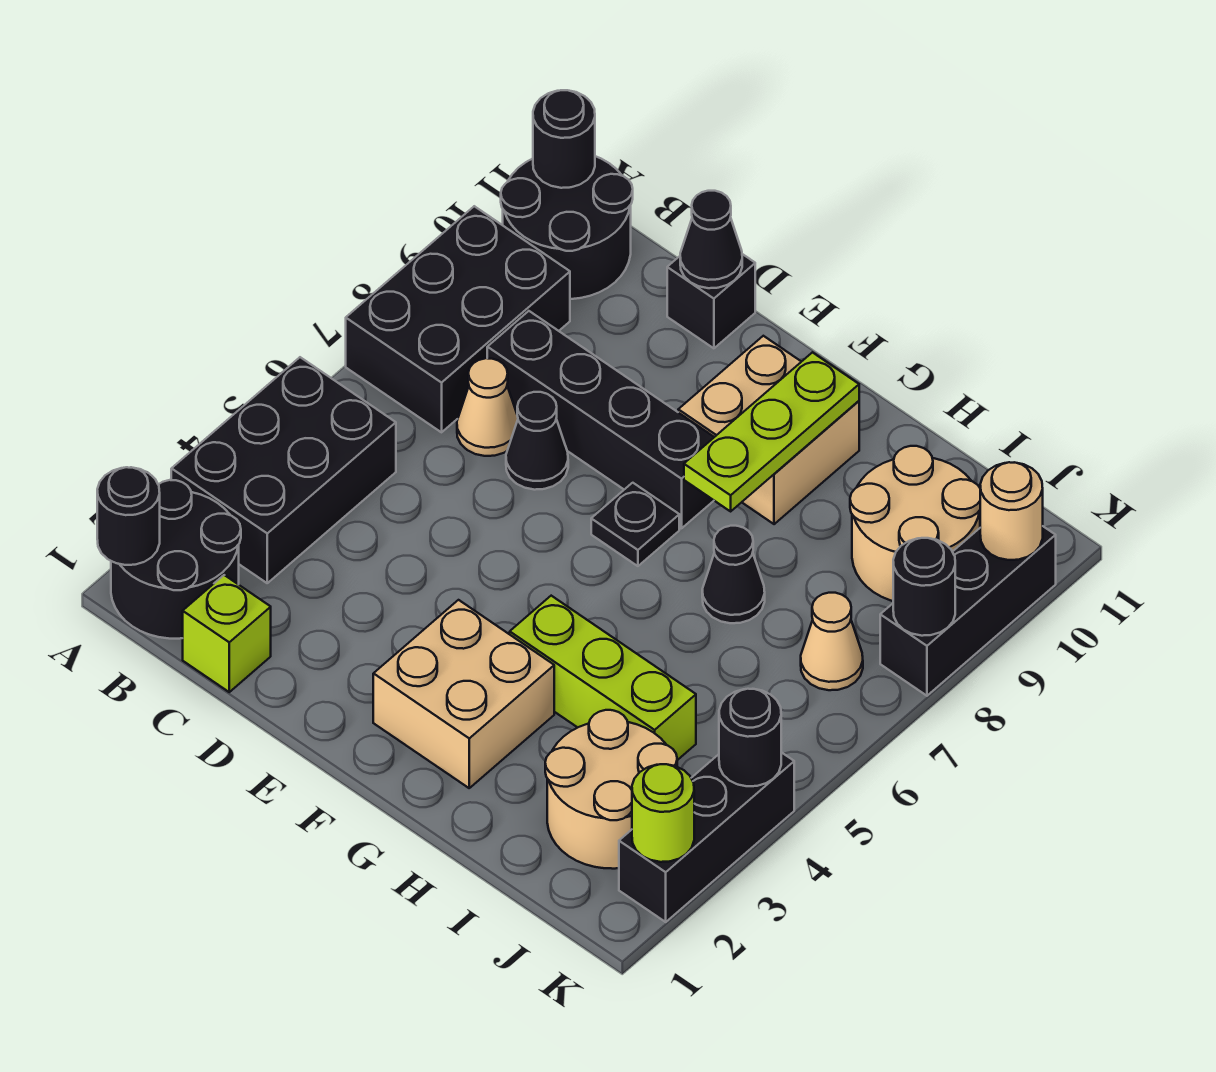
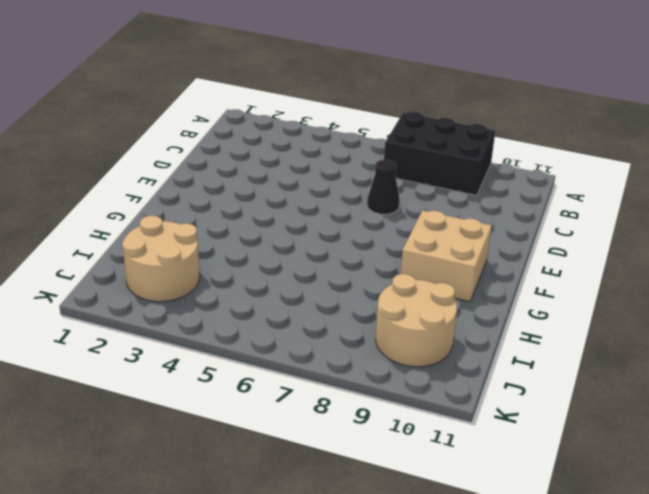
none -> black round brick A1:B2 level 1
none -> black brick A3:B5 level 1
none -> black round brick A10:B11 level 1

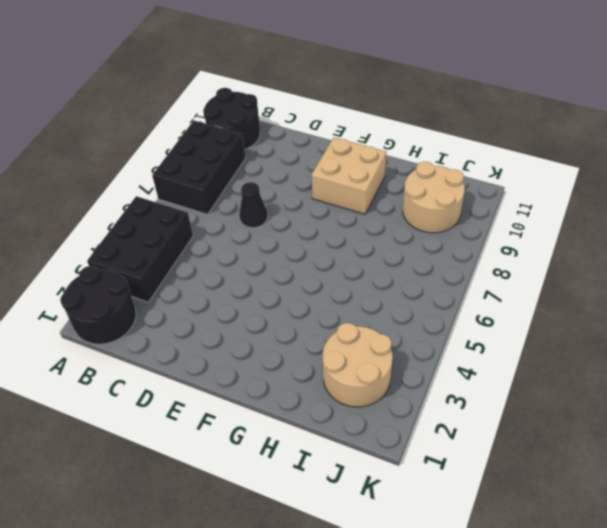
none -> lime brick C1 level 1
none -> tan cone C7 level 1
none -> black brick C8:F8 level 1

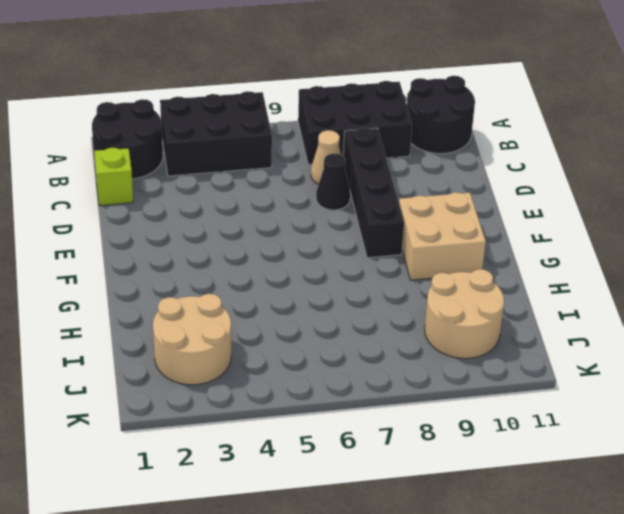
none -> black brick D11 level 1
none -> tan brick F2:G3 level 1
none -> black plate F7 level 1

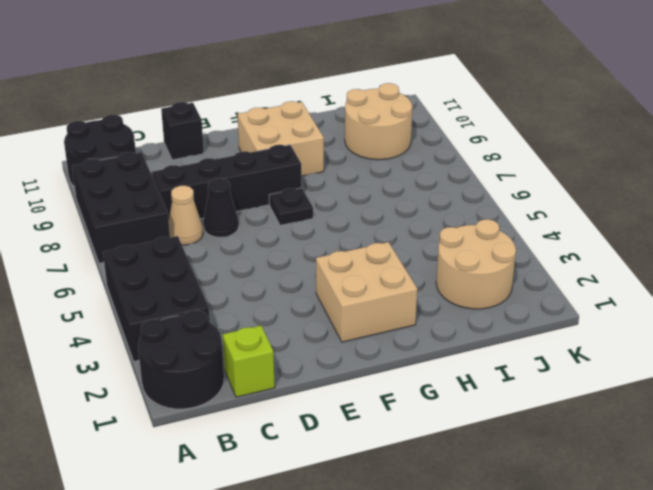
none -> lime brick G4:I4 level 1
none -> black cone H7 level 1
none -> tan cone J7 level 1

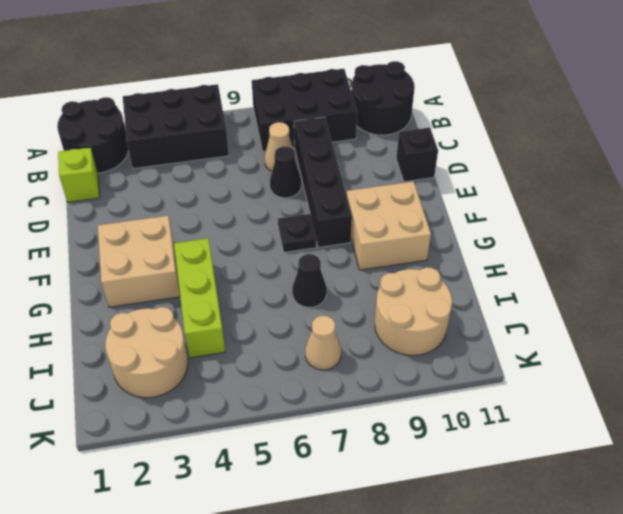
none -> black brick K2:K4 level 1
none -> black brick K8:K10 level 1
none -> black round brick A1 level 2

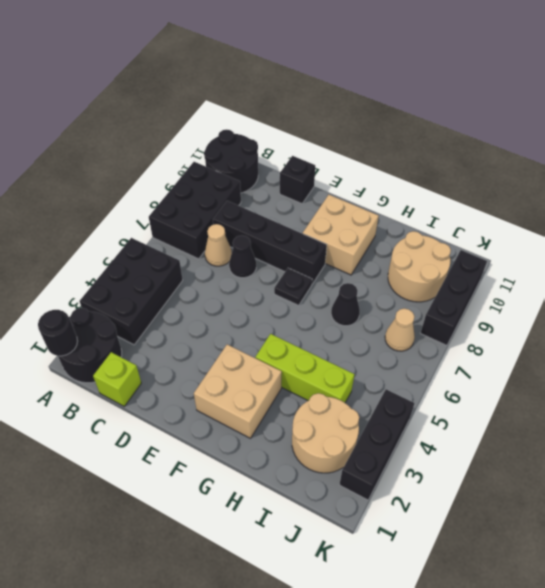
none -> black round brick A11 level 2
none -> black cone D11 level 2
none -> lime plate G8:G10 level 2

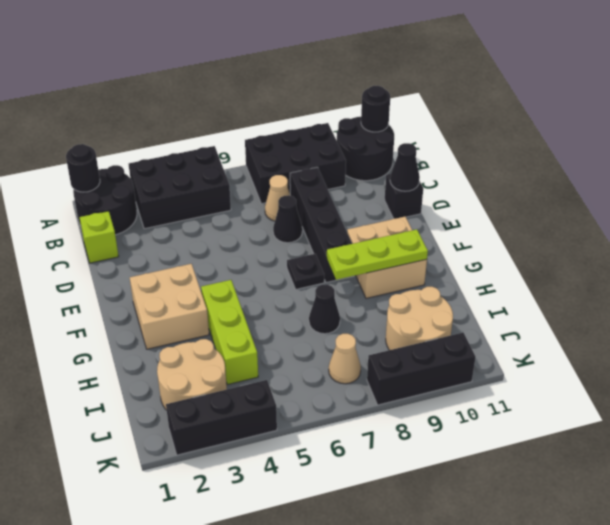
none -> lime round brick K2 level 2
none -> black round brick K4 level 2
none -> black round brick K8 level 2

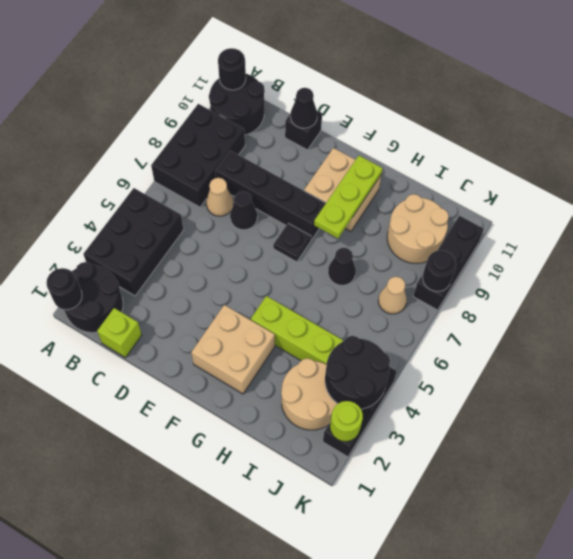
black round brick J3:K4 level 2 -> black round brick K4 level 2
none -> tan round brick K10 level 2

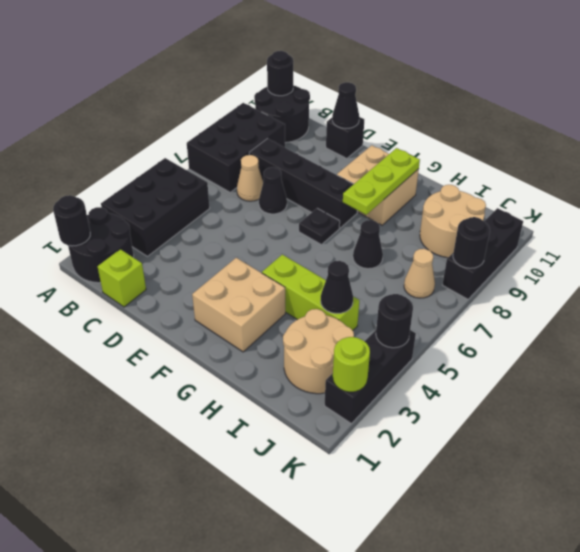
black cone I4 level 2 -> none
none -> tan round brick K10 level 2

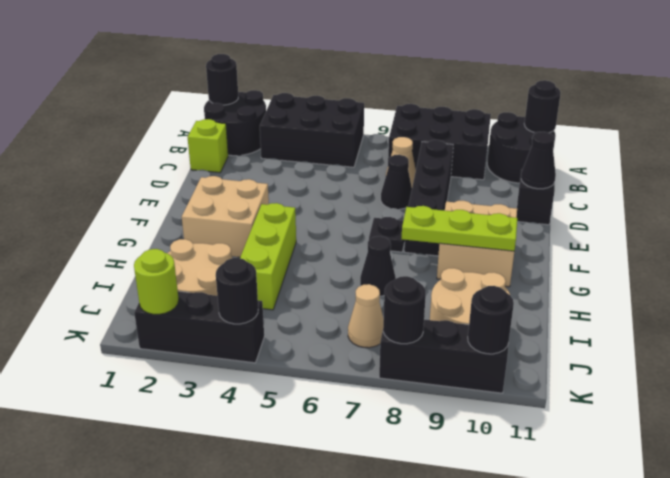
black round brick K10 level 2 -> tan round brick K10 level 2

